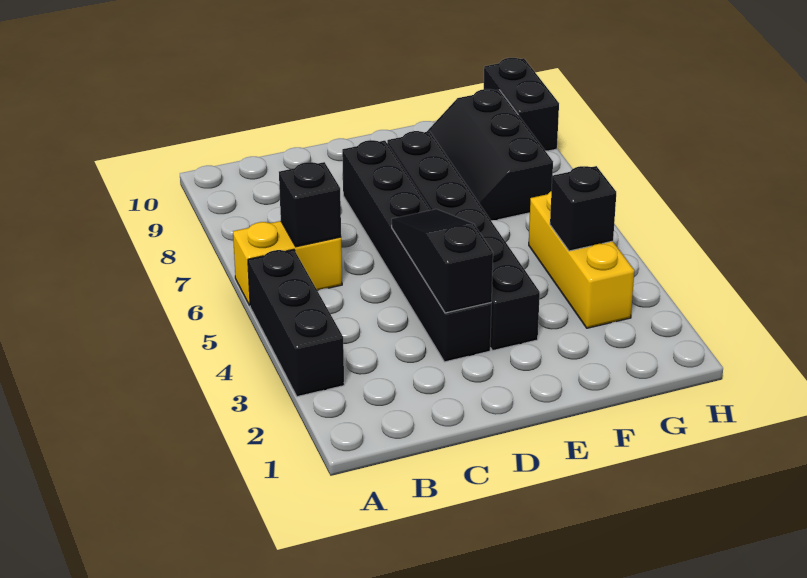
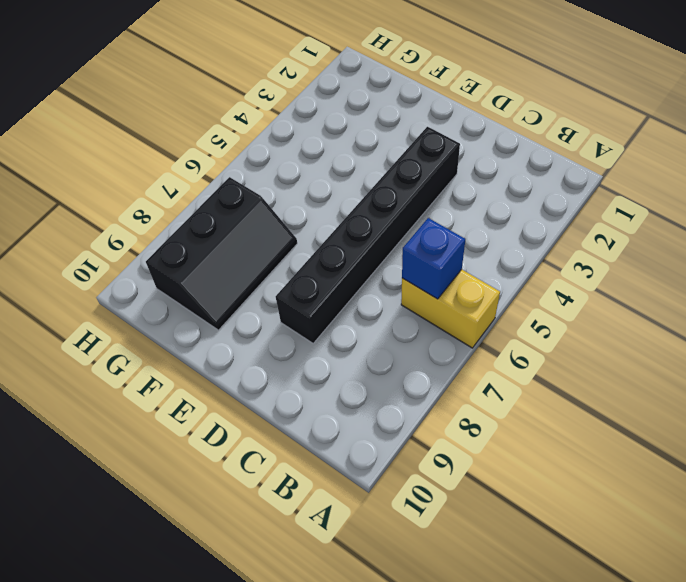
blue brick B6 level 2 -> black brick B6 level 2
none -> black brick A3:A5 level 1
none -> black brick E3:E8 level 1

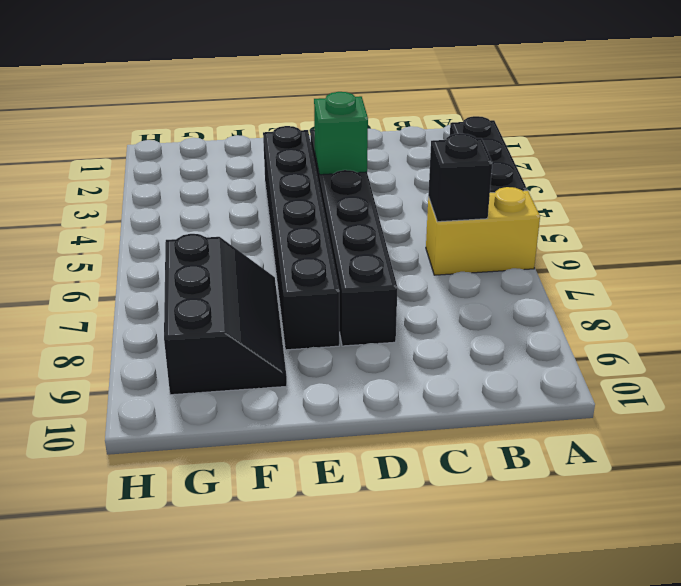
green brick D4 level 2 -> black slope D3:D5 level 2 top 3
none -> yellow brick G3:G5 level 1
none -> black brick H9:H10 level 1

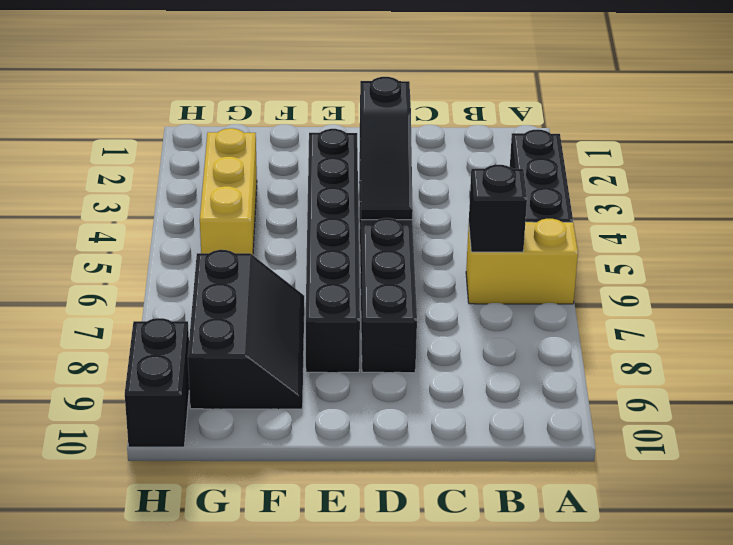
none -> black brick G4 level 2

